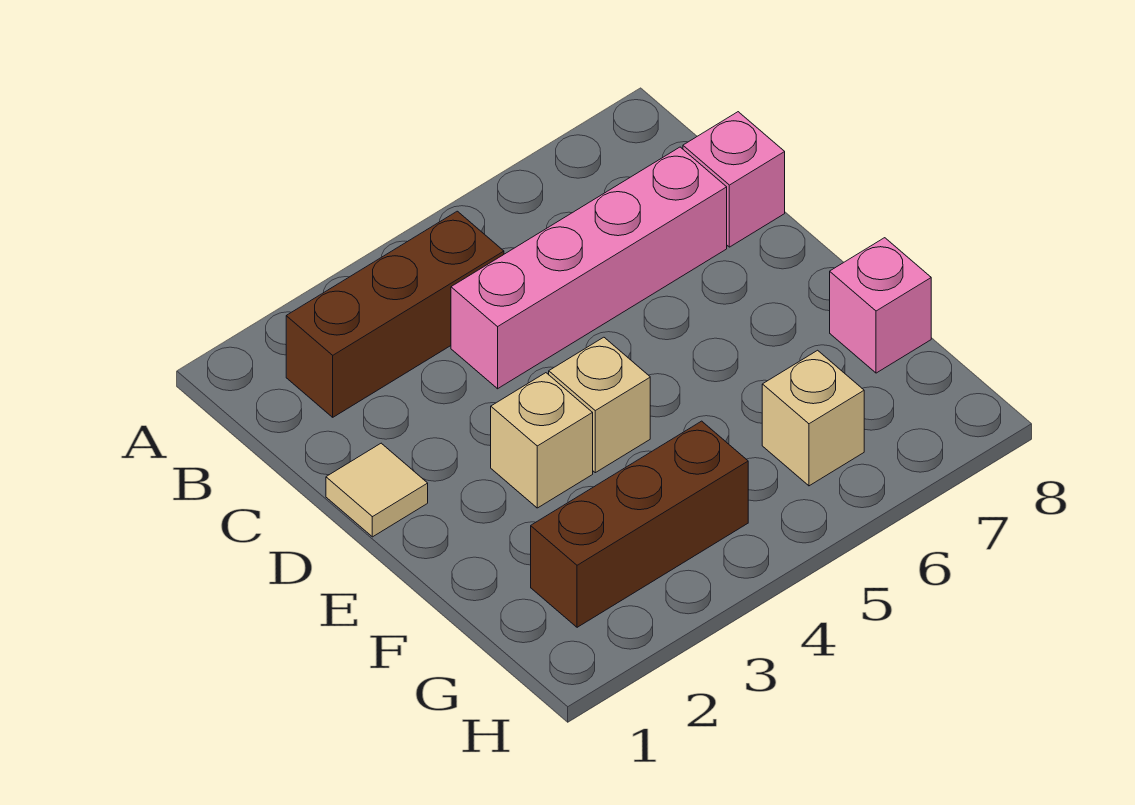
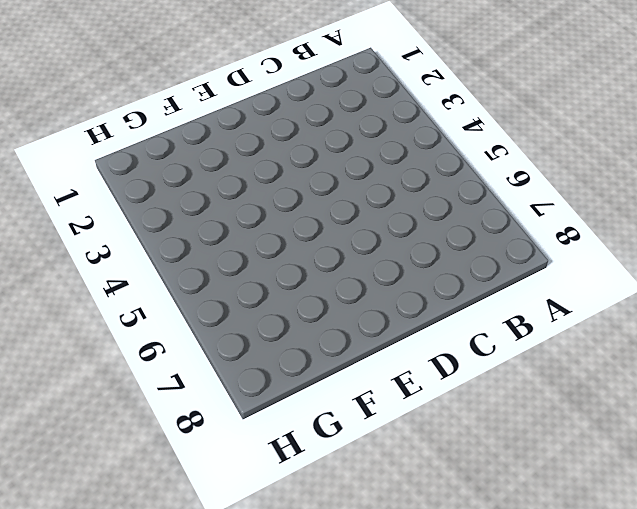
none -> brown brick B2:B4 level 1
none -> pink brick C4:C7 level 1

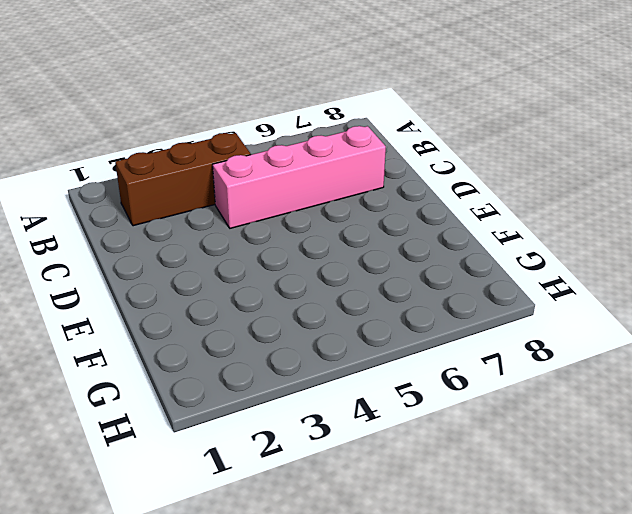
none -> pink brick C8 level 1
none -> tan tile D1 level 1

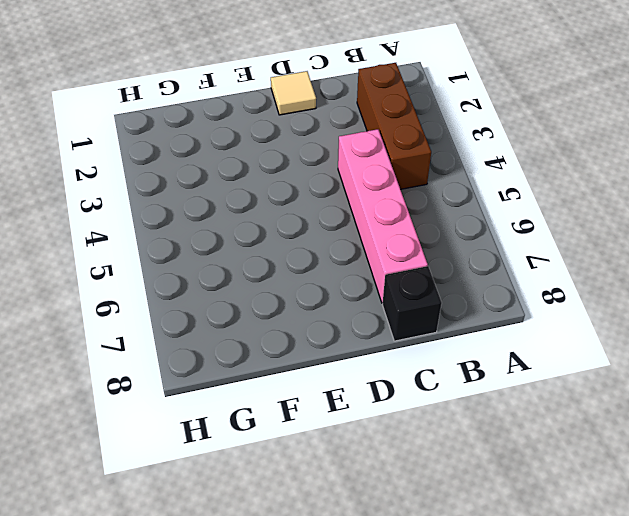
black brick C8 level 1 -> pink brick C8 level 1
none -> tan brick E3 level 1
none -> tan brick E4 level 1

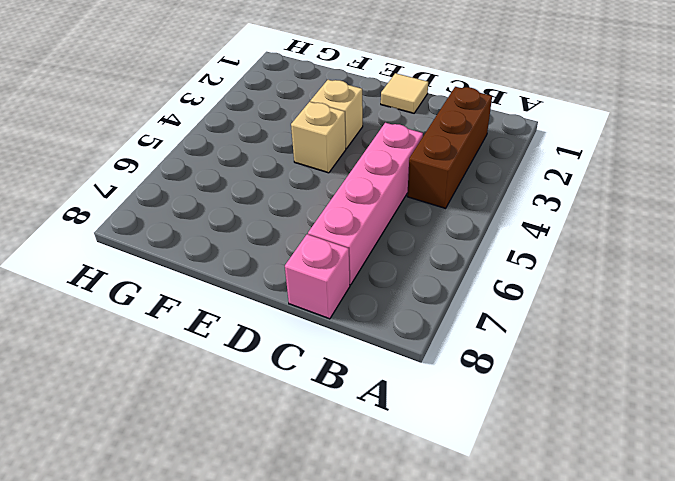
none -> pink brick F8 level 1
none -> brown brick G2:G4 level 1

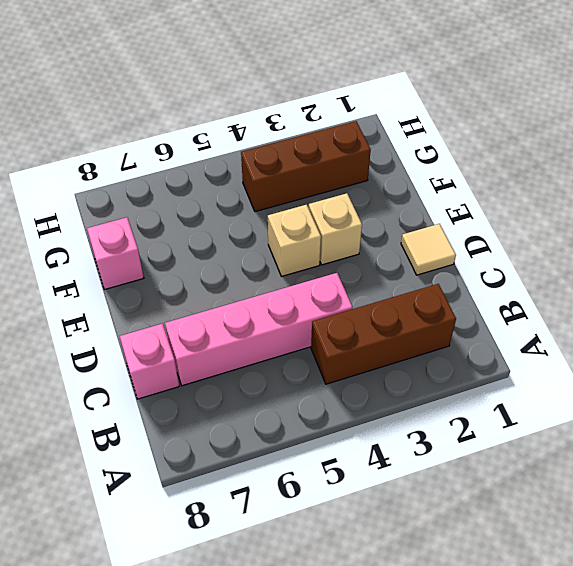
none -> tan brick G6 level 1

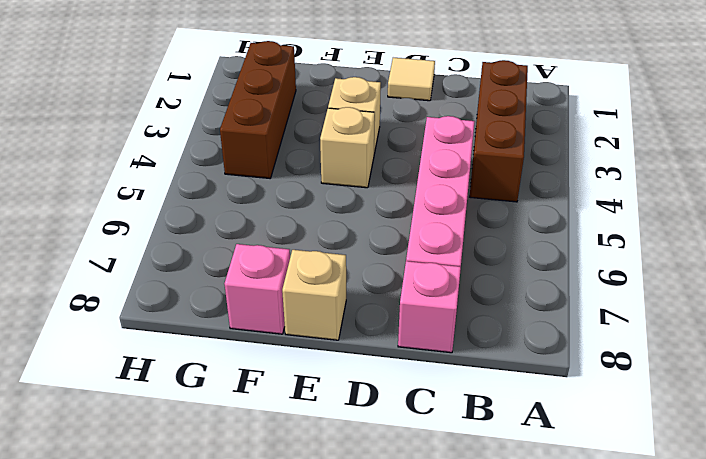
tan brick E8 level 1 -> tan brick G6 level 1

